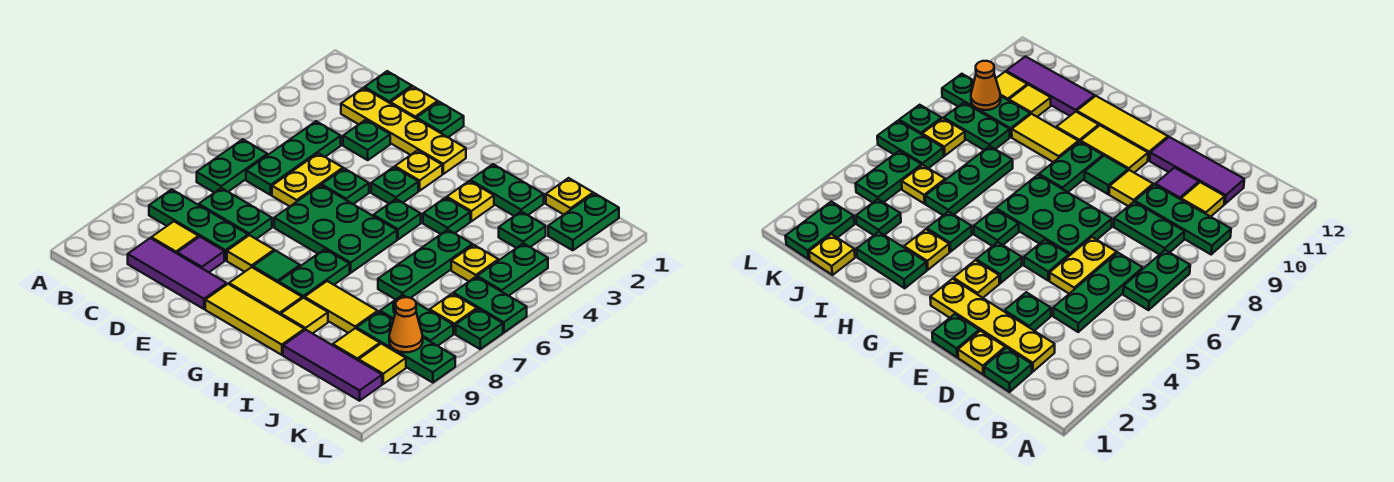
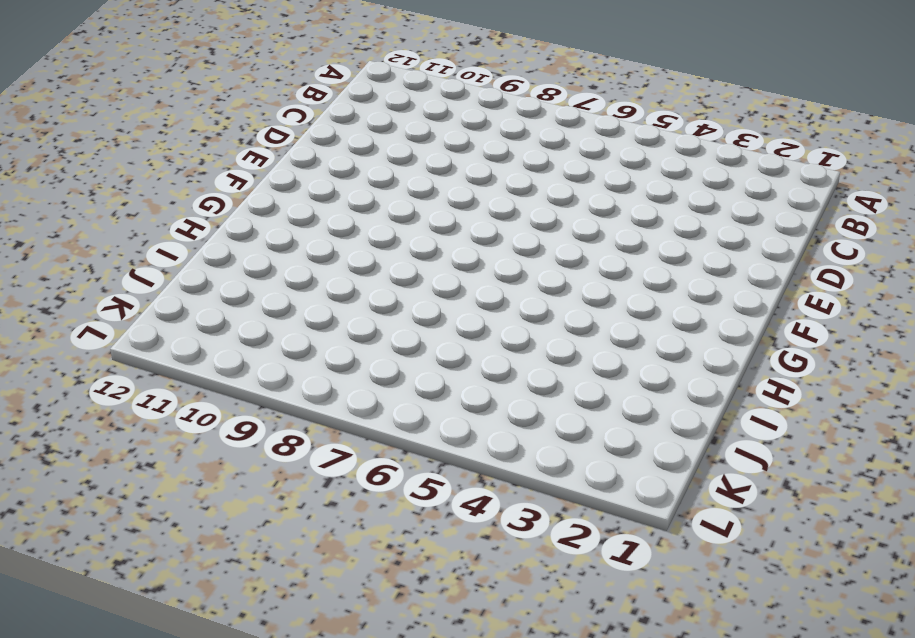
none -> green plate B6:B7 level 1
none -> green plate B9:D9 level 1
none -> green plate C1 level 1
none -> yellow plate C2:F2 level 1

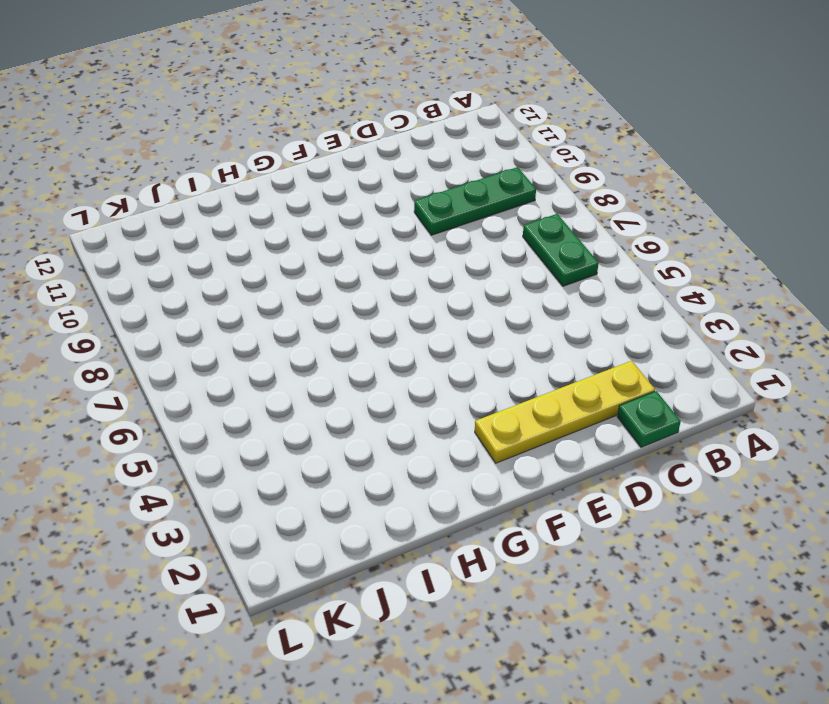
none -> green plate C4:C6 level 1
none -> green plate C8:D8 level 1
none -> yellow tile C10 level 1
none -> purple tile C11:E11 level 1

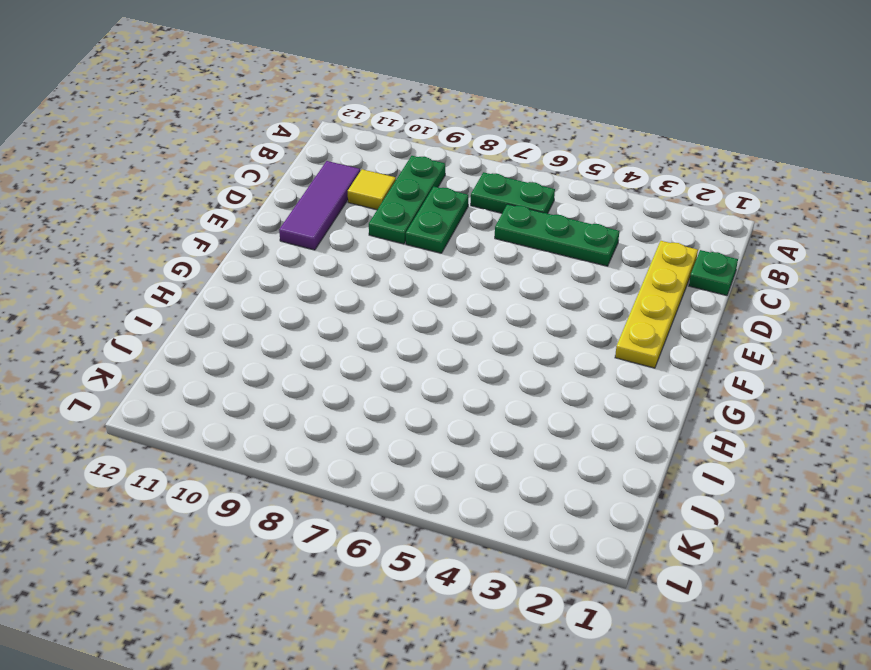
none -> yellow plate D1 level 1
none -> green plate D3 level 1
none -> yellow plate D5:D6 level 1
none -> purple tile D10 level 1

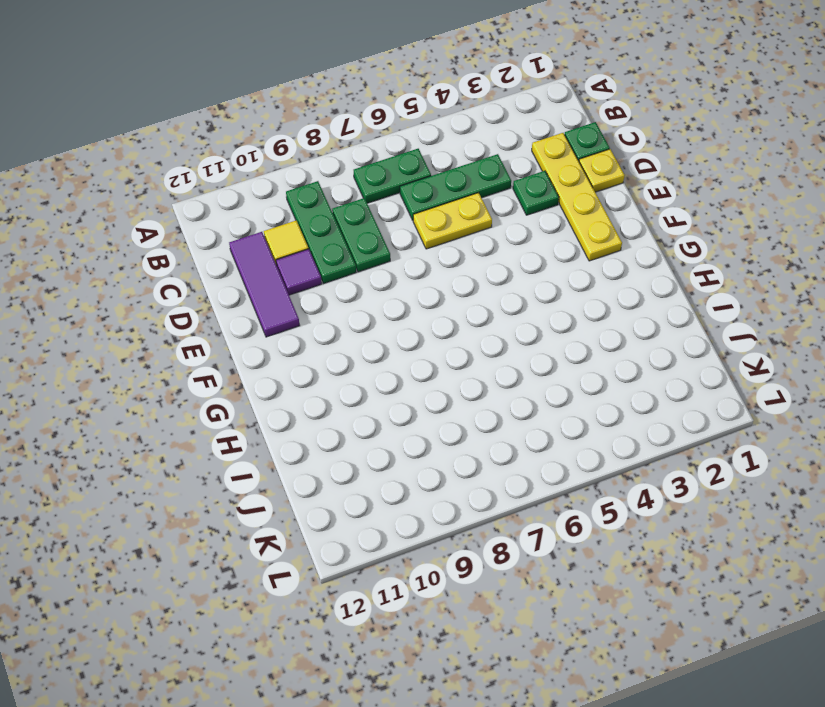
none -> green plate E1 level 1
none -> green plate E5 level 1
none -> green plate E6:G7 level 1
none -> yellow tile E9 level 1

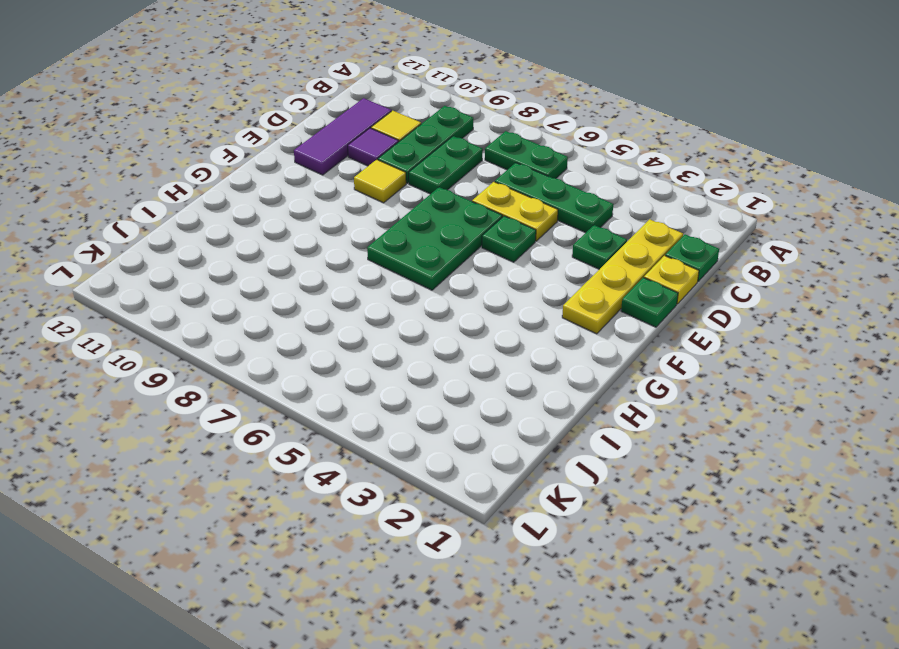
none -> yellow plate F3 level 1
none -> green plate F4 level 1
none -> green tile F9 level 1
none -> yellow tile F10:G10 level 1

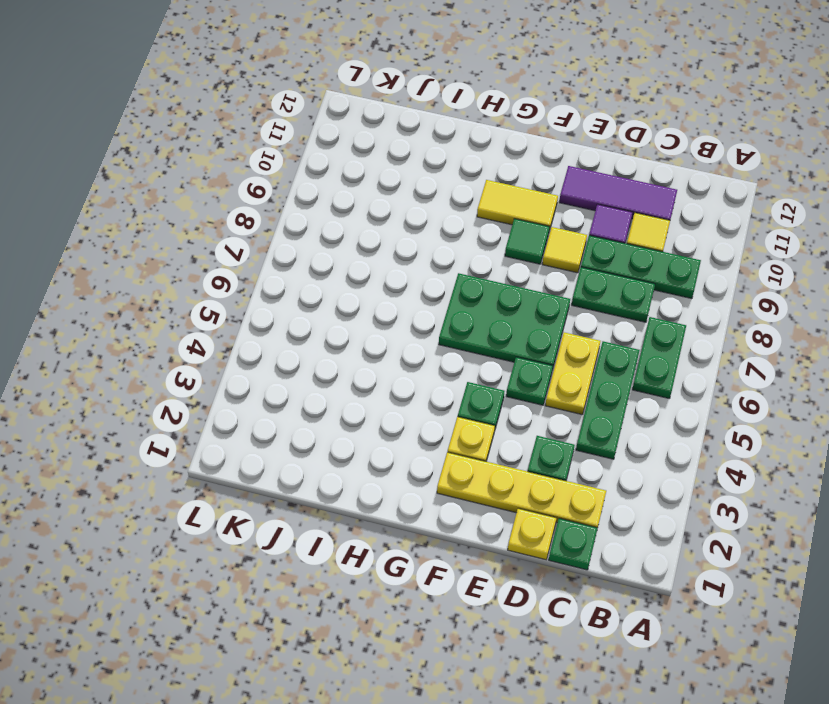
none -> green plate E1 level 1
none -> yellow tile F11:H11 level 1
none -> green plate G5 level 1
none -> green plate G8:G9 level 1

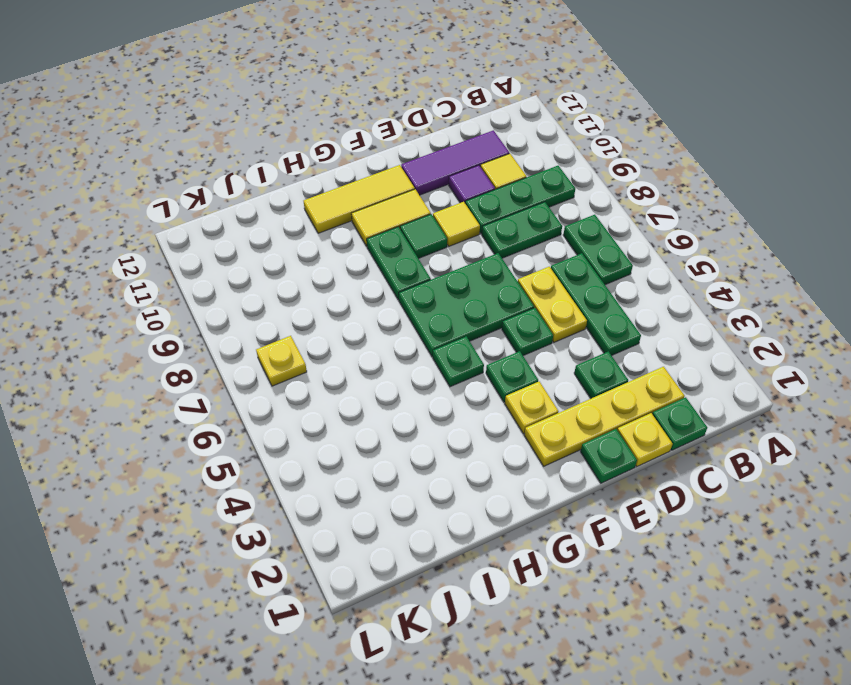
none -> green plate H2:I2 level 1
none -> yellow plate H3 level 1
none -> green plate H4 level 1
none -> yellow tile H9:I9 level 1

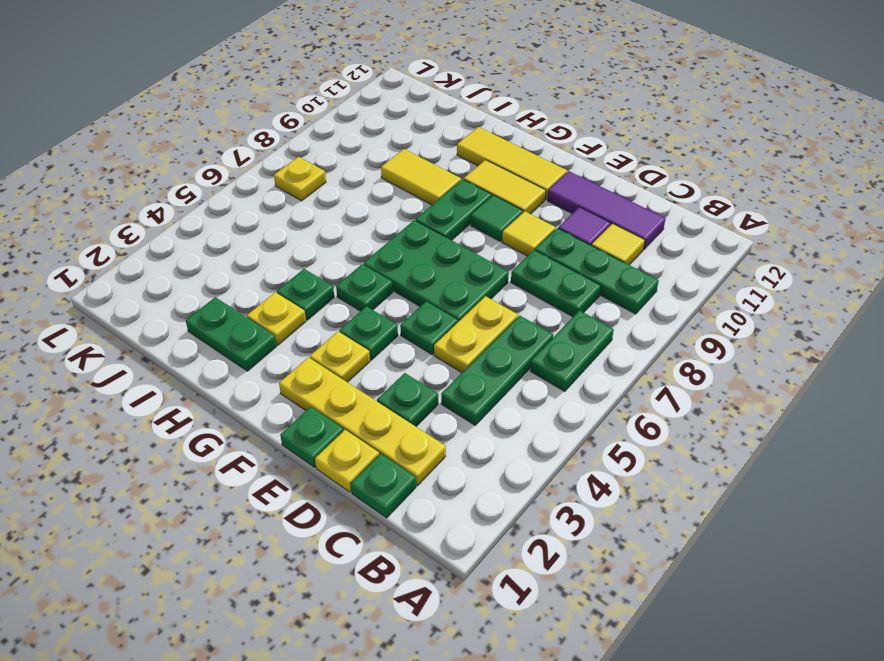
none -> yellow tile H10 level 1
none -> green plate I5:I7 level 1
none -> purple tile I11:K11 level 1
none -> yellow plate J1 level 1

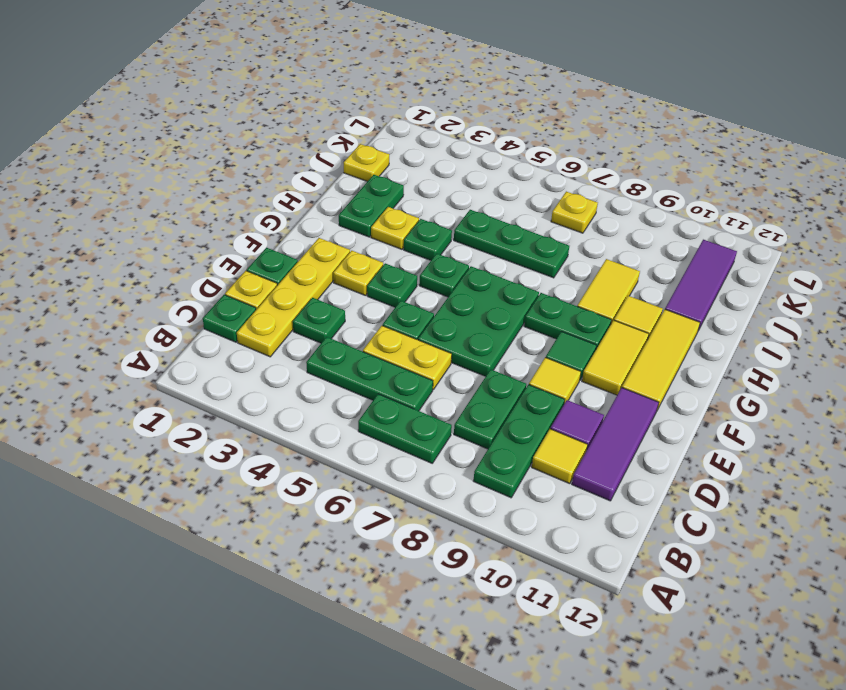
none -> green plate J3 level 1
none -> yellow plate J5 level 1
none -> green plate J8:K8 level 1
none -> green plate J9:L9 level 1

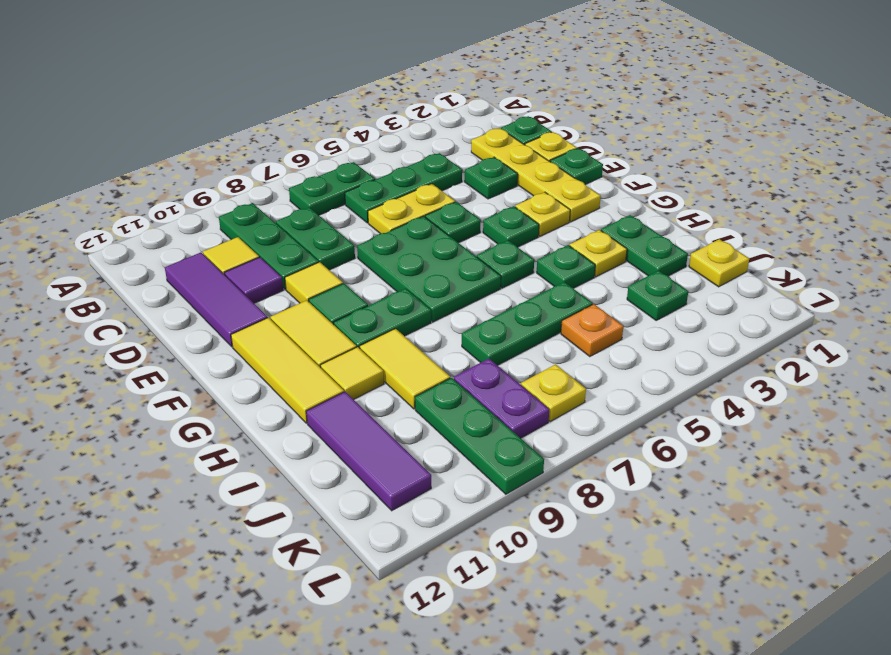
orange plate J5 level 1 -> yellow plate J5 level 1
purple plate J8:K8 level 1 -> green plate J8:K8 level 1
none -> yellow tile J10 level 1
none -> green plate K1:K2 level 1
none -> green plate K4:K5 level 1
none -> green plate K6:L6 level 1

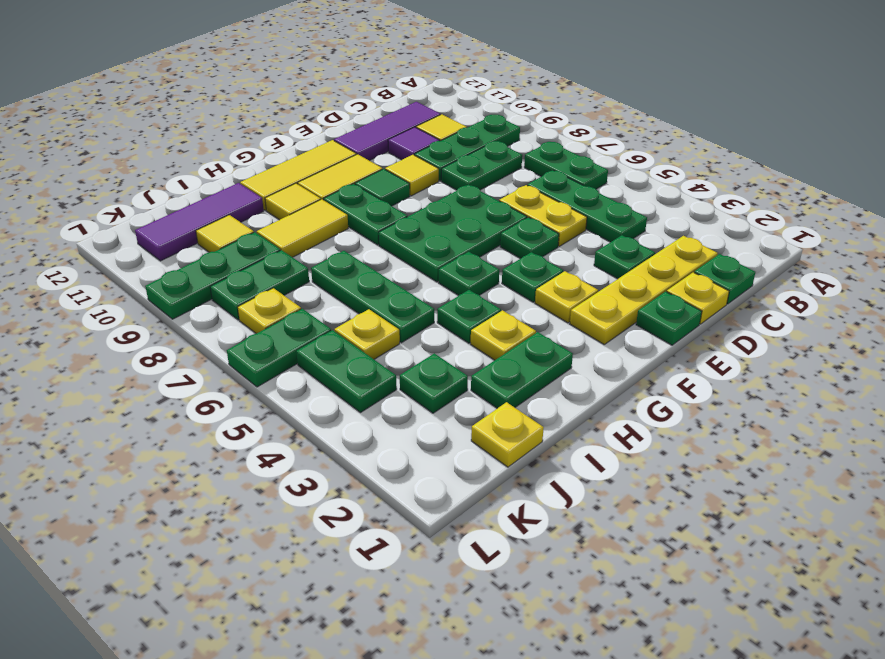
none -> green plate K1:K2 level 1
none -> yellow tile K10 level 1
none -> green plate L7 level 1
none -> orange cone K9 level 2

